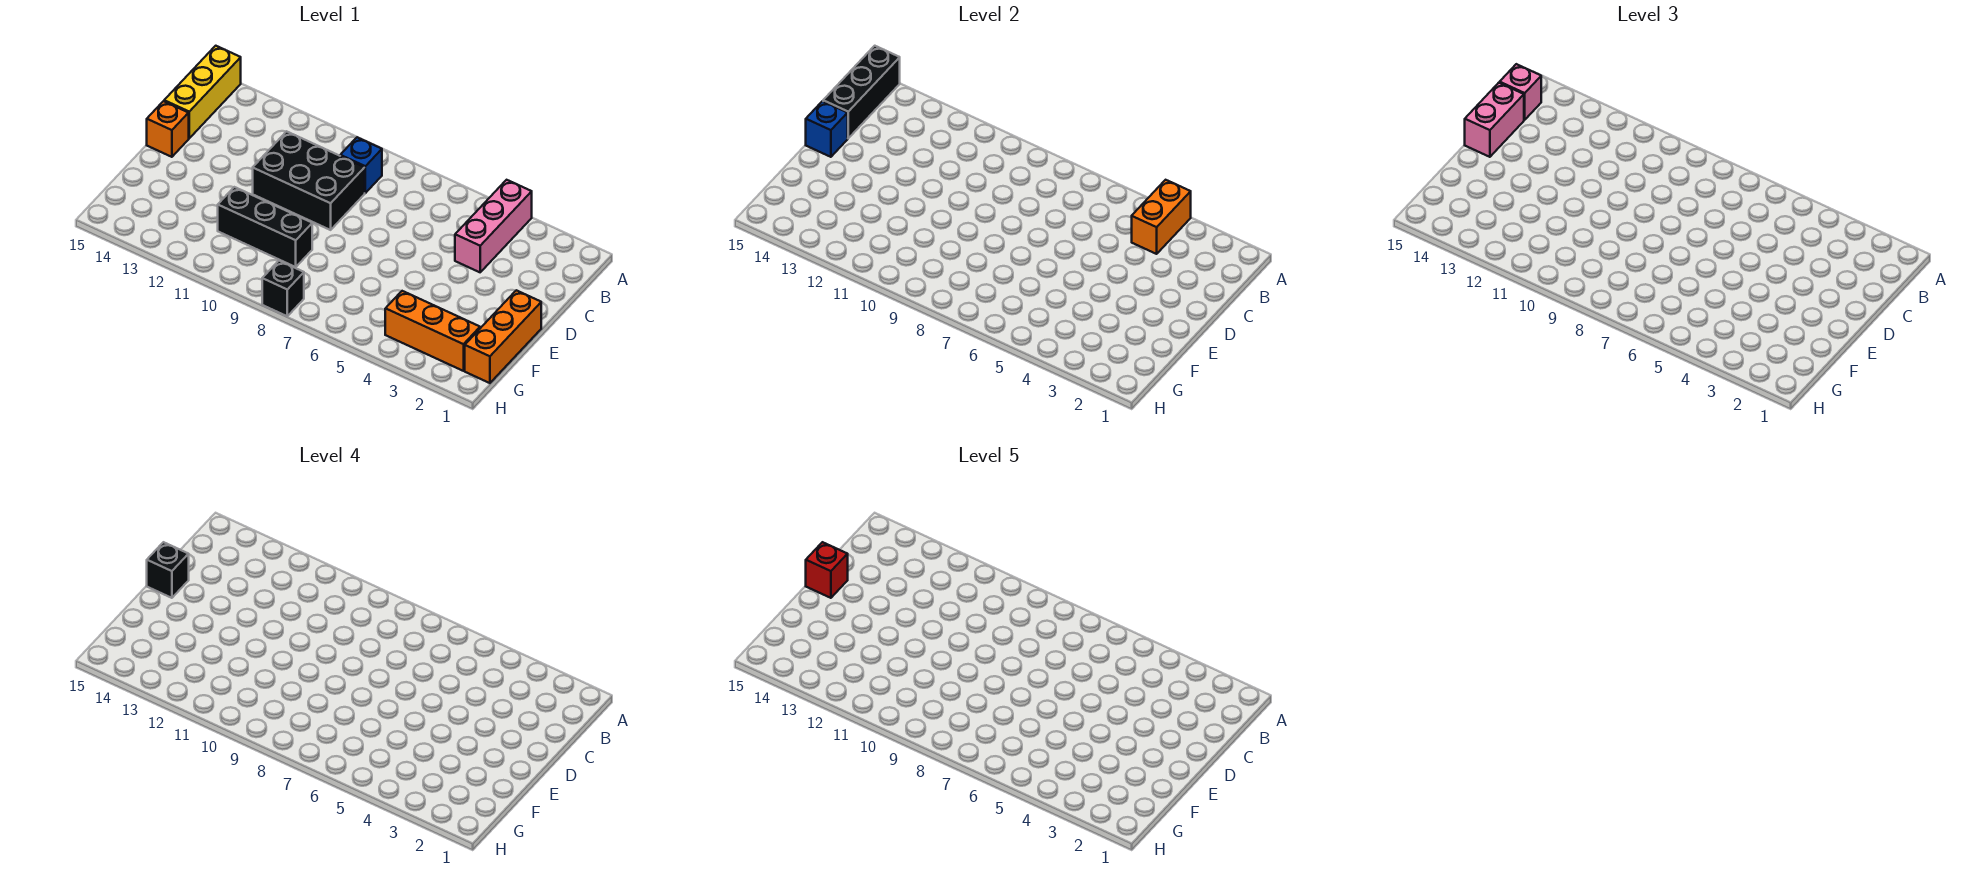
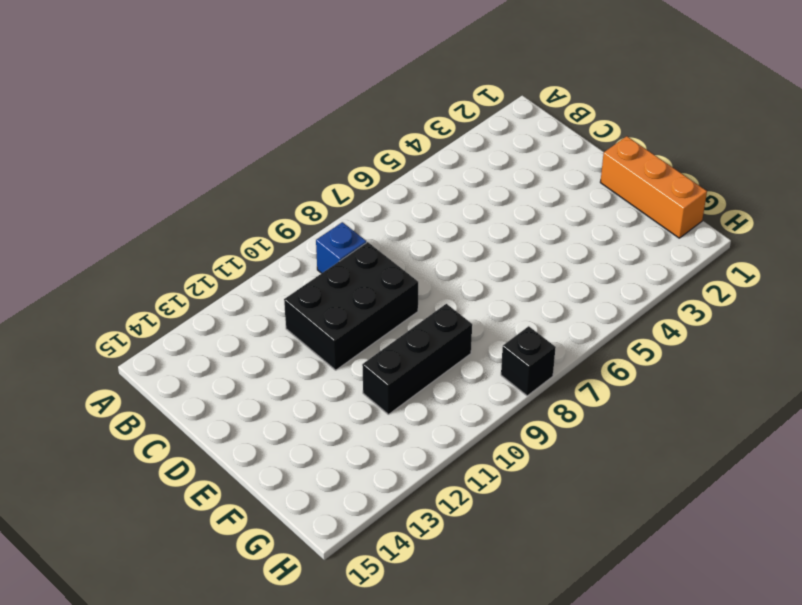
none -> pink brick A4:C4 level 1
none -> yellow brick A15:C15 level 1
none -> orange brick D15 level 1

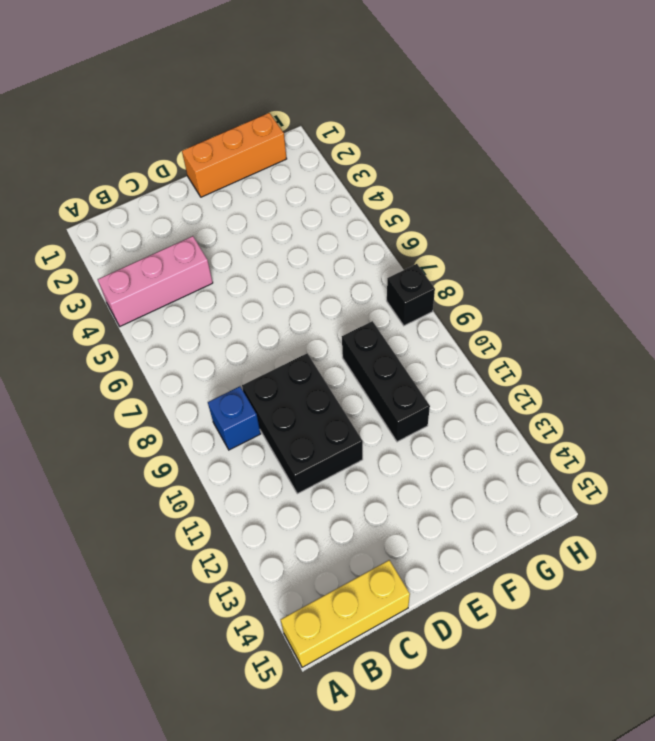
none -> orange brick D15 level 1
none -> orange brick G2:G4 level 1
none -> orange brick A4:B4 level 2

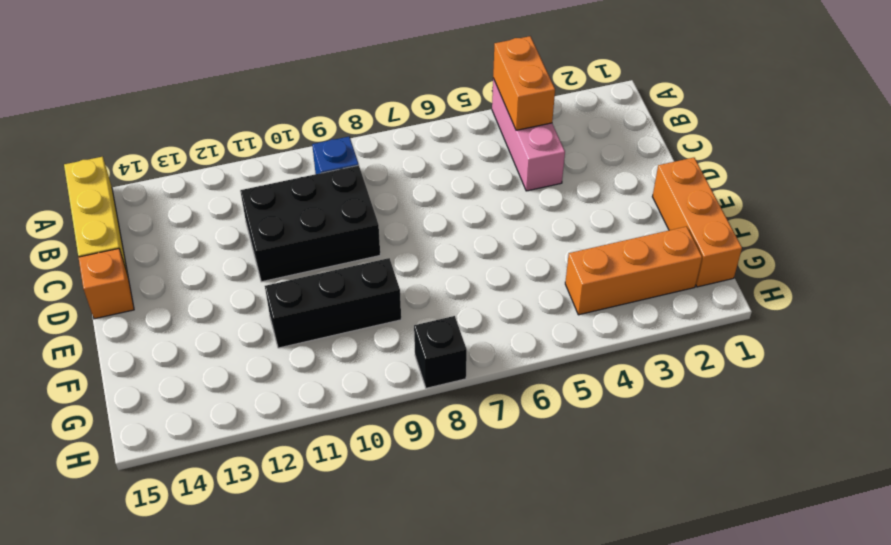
none -> black brick A15:C15 level 2
none -> blue brick D15 level 2
none -> pink brick B15 level 3

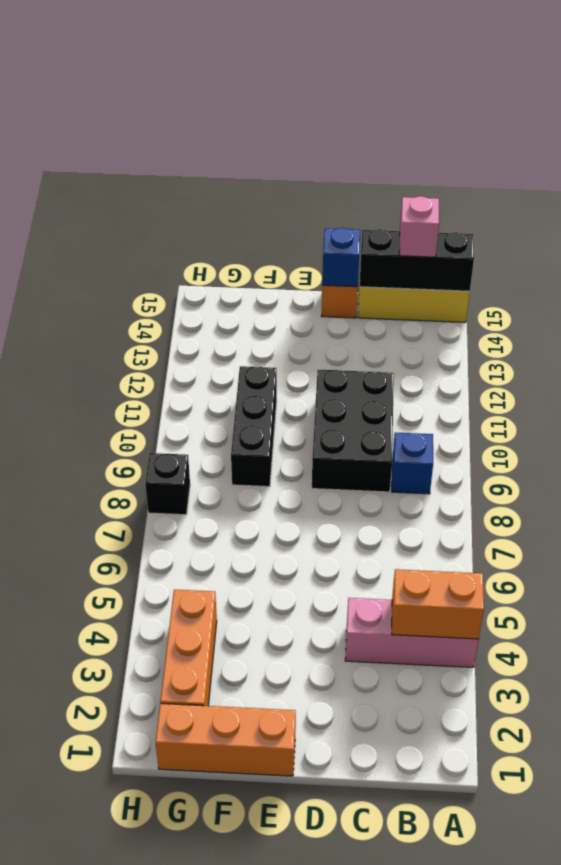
none -> pink brick C15:D15 level 3
none -> black brick D15 level 4
none -> red brick D15 level 5

